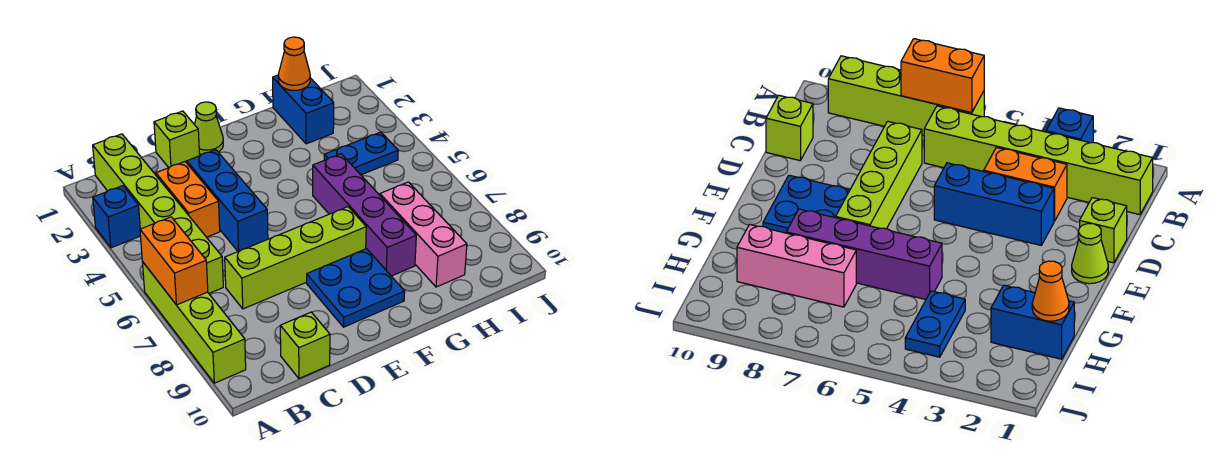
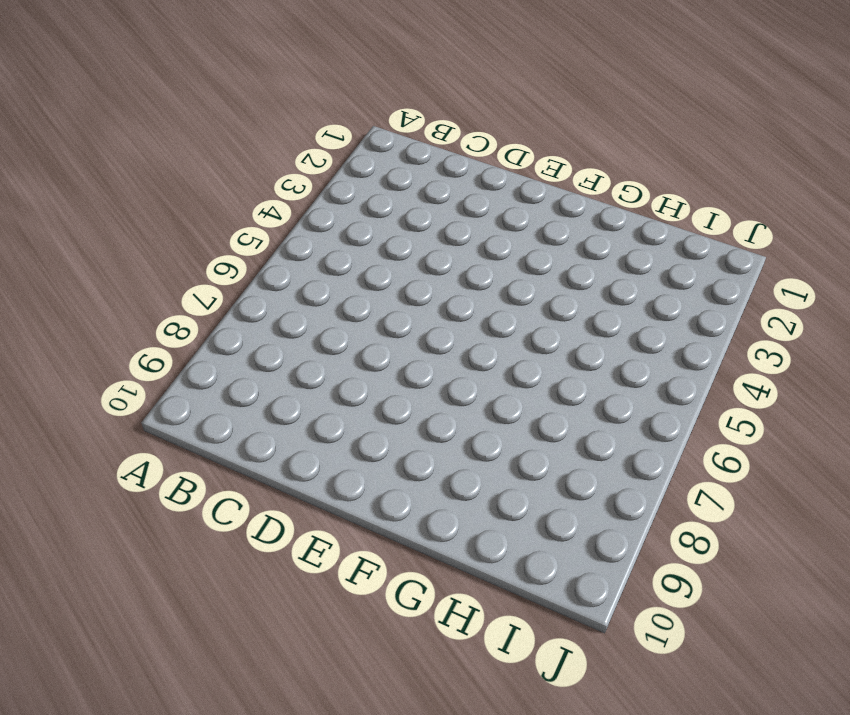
none -> blue brick A3 level 1
none -> lime brick A6:A9 level 1
none -> lime brick B1:B6 level 1

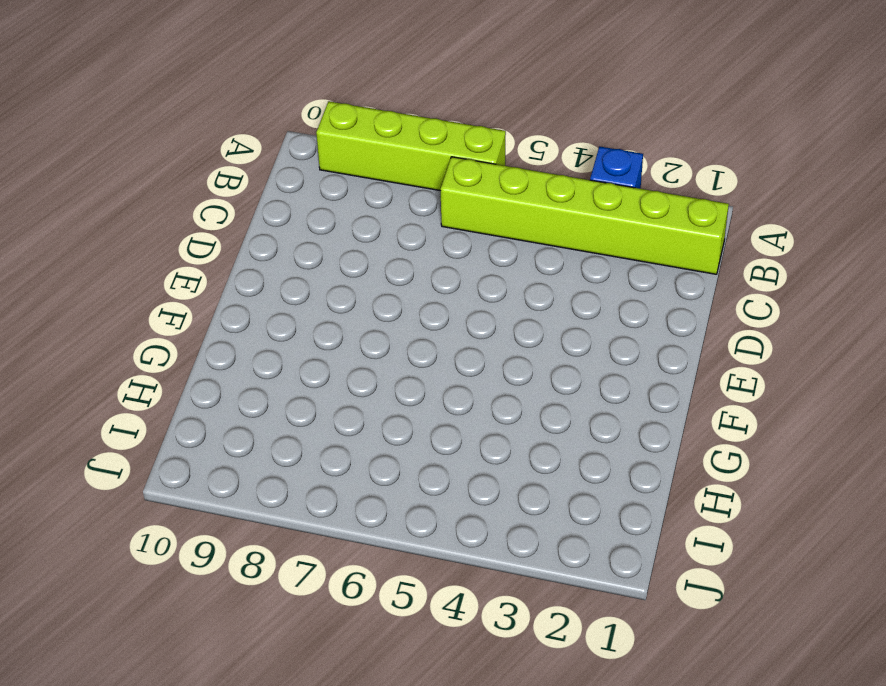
none -> orange brick C3:C4 level 1
none -> lime brick C7:F7 level 1
none -> lime brick C10 level 1

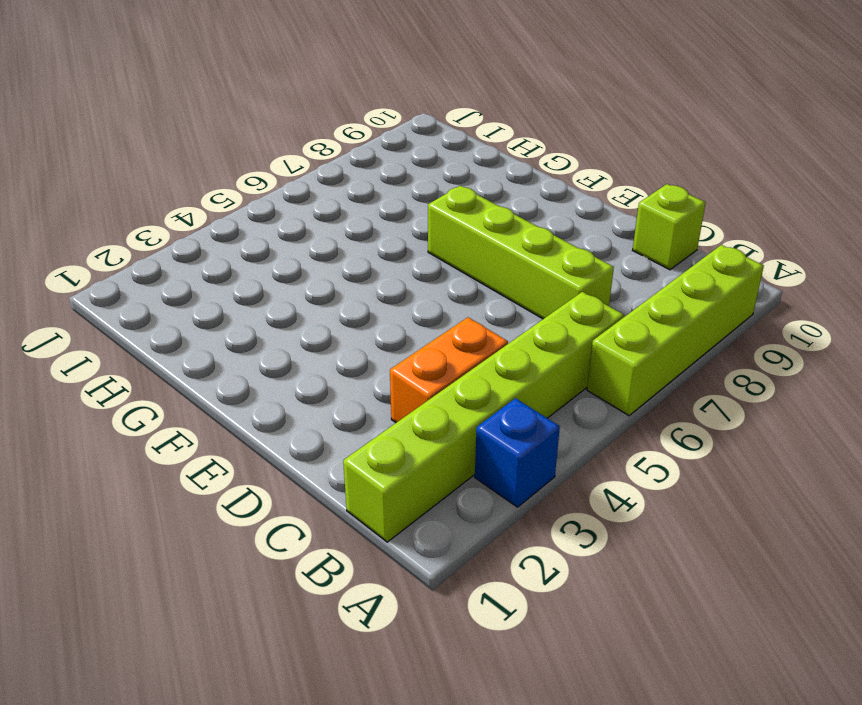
none -> lime brick D1 level 1
none -> blue brick D3:D5 level 1
none -> lime cone E1 level 1

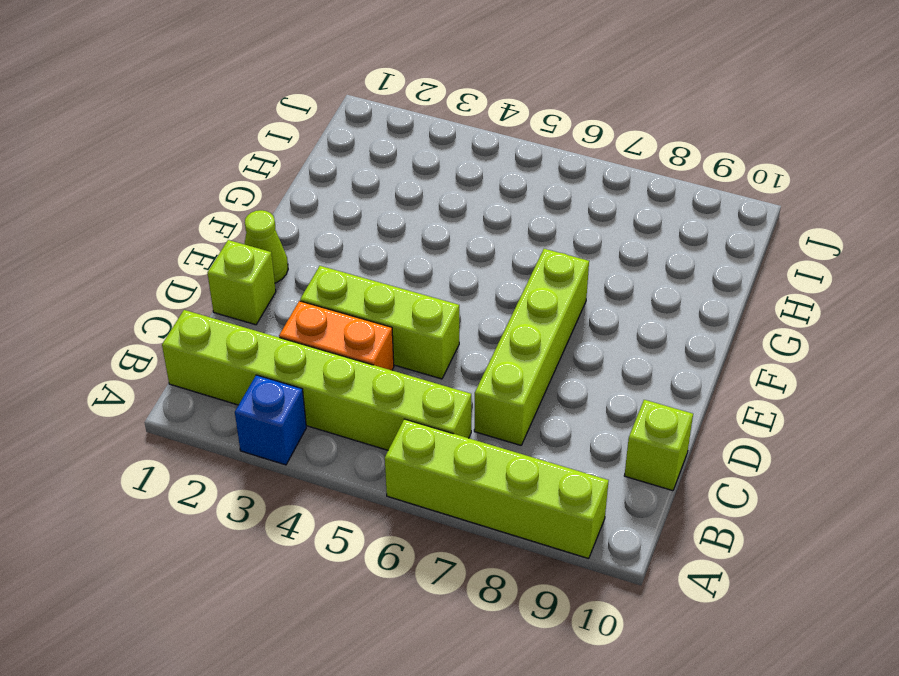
lime brick D3:D5 level 1 -> blue brick D3:D5 level 1
none -> blue plate E8:F9 level 1
none -> purple brick G5:G8 level 1
none -> blue brick H1:H2 level 1

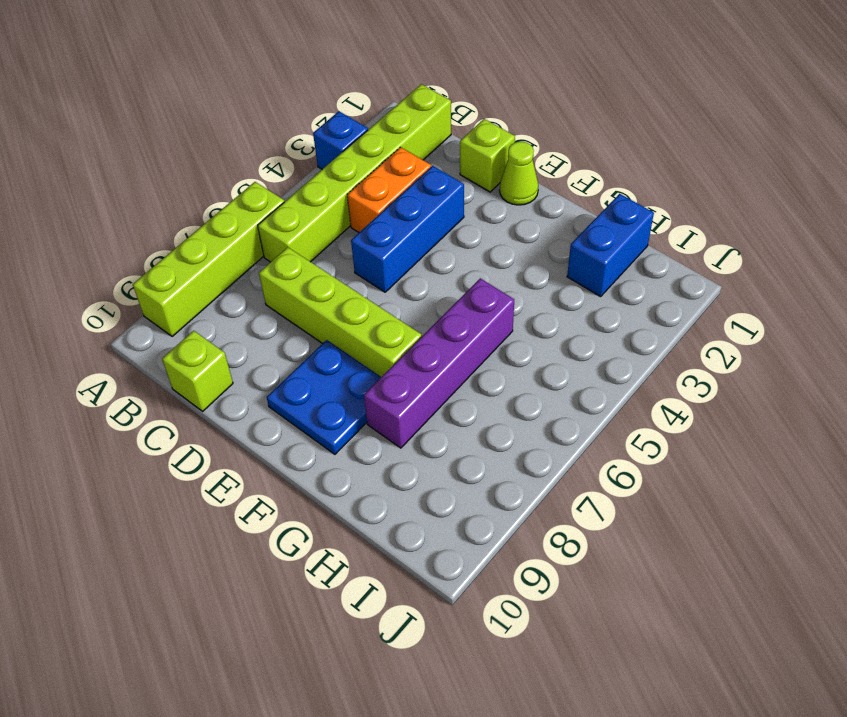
none -> blue plate H4:I4 level 1
none -> pink brick H7:H9 level 1
none -> orange brick A6:A7 level 2

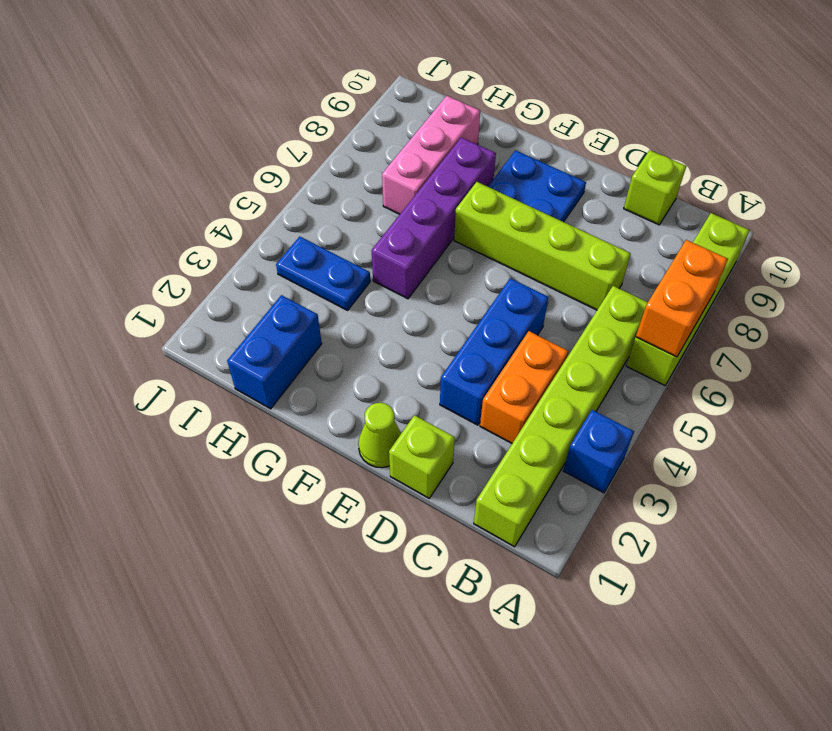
none -> orange cone H1 level 2

